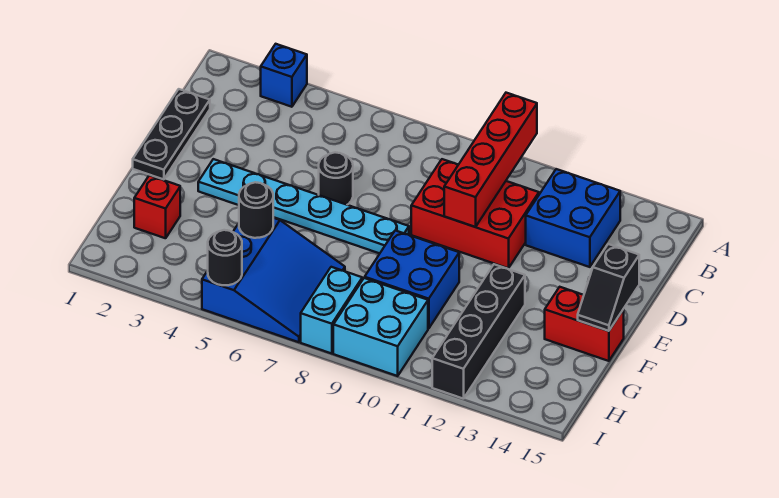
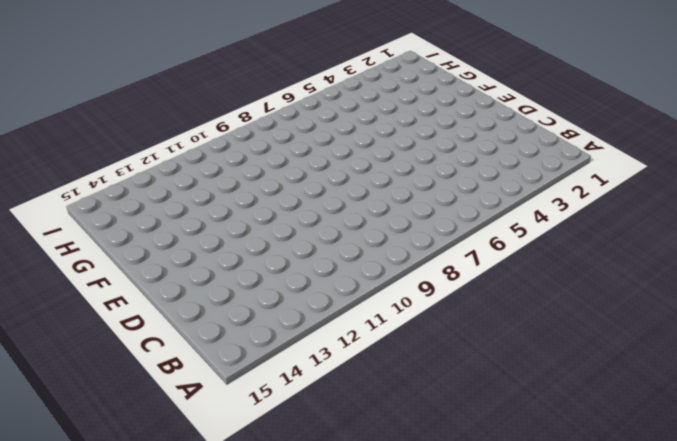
none -> blue brick A3 level 1
none -> blue brick B12:C13 level 1
none -> black plate C1:E1 level 1

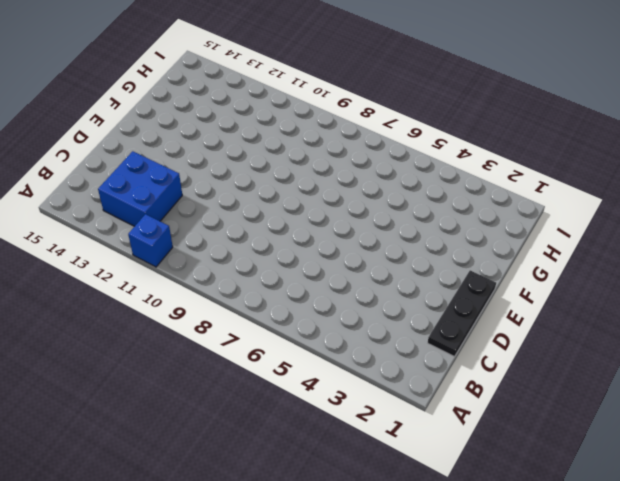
blue brick A11 level 1 -> blue brick A3 level 1
none -> red brick C9:D11 level 1
none -> black round brick D6 level 1
none -> cyan plate E3:E8 level 1

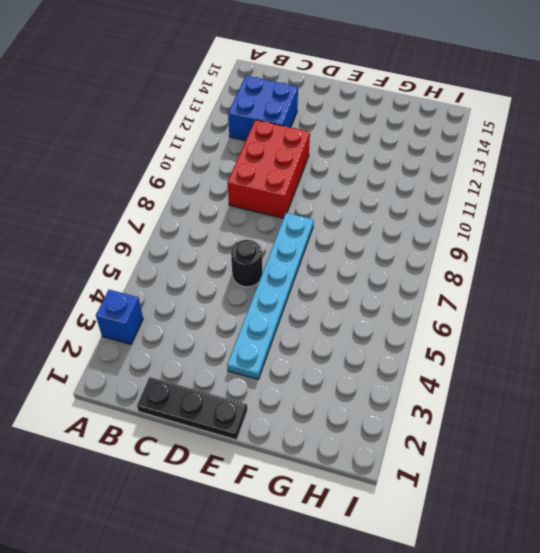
none -> blue brick F9:G10 level 1
none -> black brick F12:I12 level 1
none -> red brick F14:F15 level 1

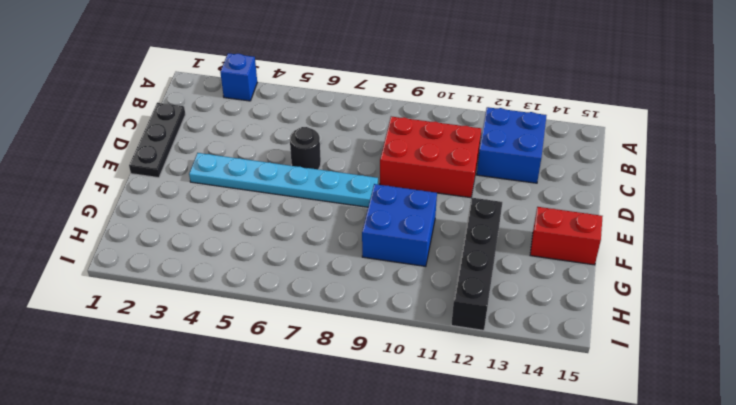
none -> red brick G2 level 1
none -> blue slope G5:I7 level 1 top 5
none -> cyan brick H8:I8 level 1

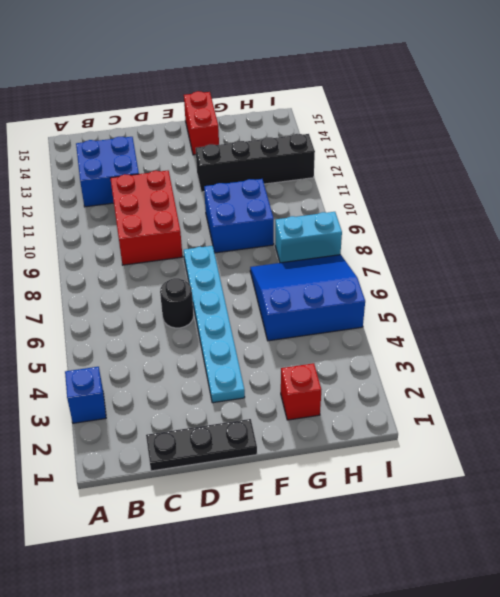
none -> cyan brick H9:I10 level 1
none -> red brick A10:D10 level 2
none -> black slope E15:F15 level 2 top E

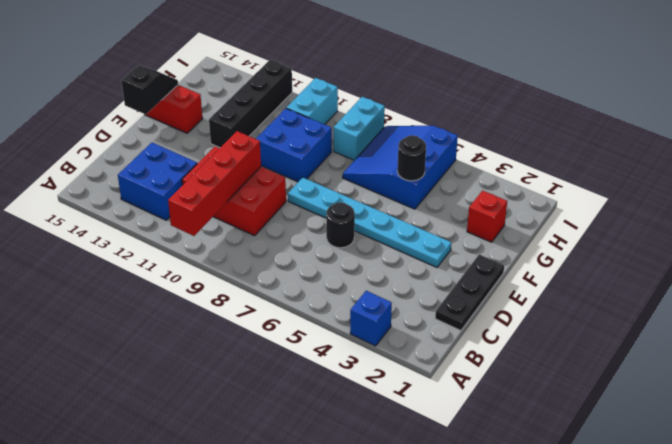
cyan brick H10:I10 level 1 -> cyan brick H9:I10 level 1
none -> black round brick I5 level 2

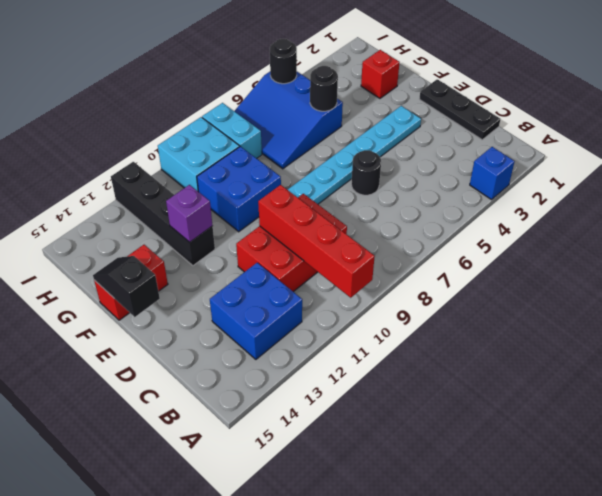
purple brick F12 level 2 -> none

